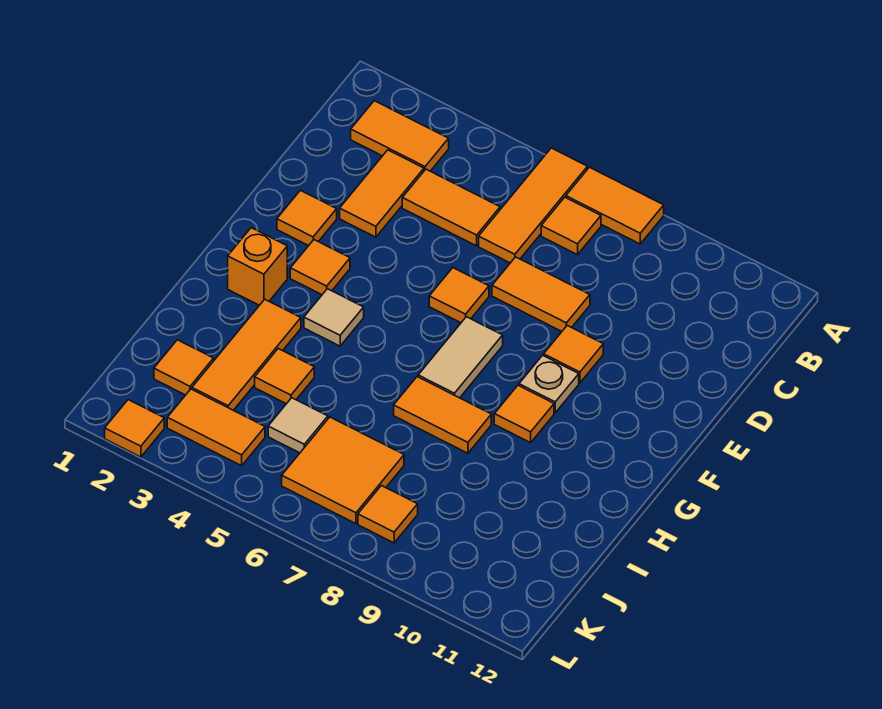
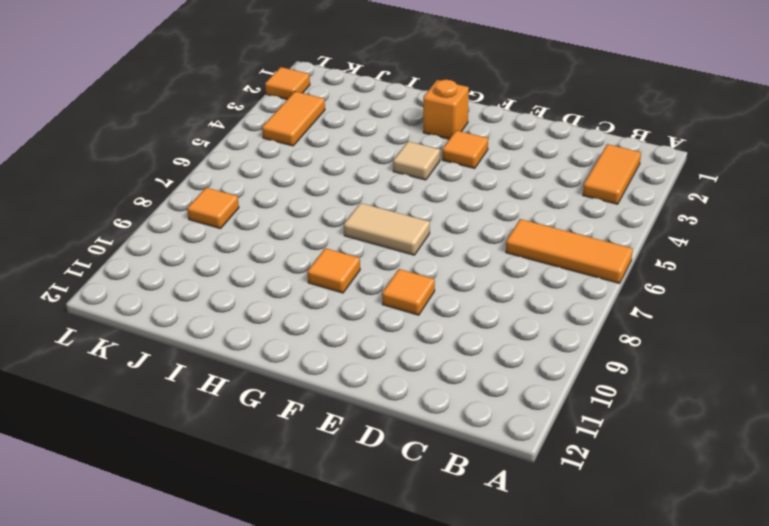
none -> orange tile A7:A8 level 1
none -> orange tile B7 level 1
none -> orange tile C3:D3 level 1

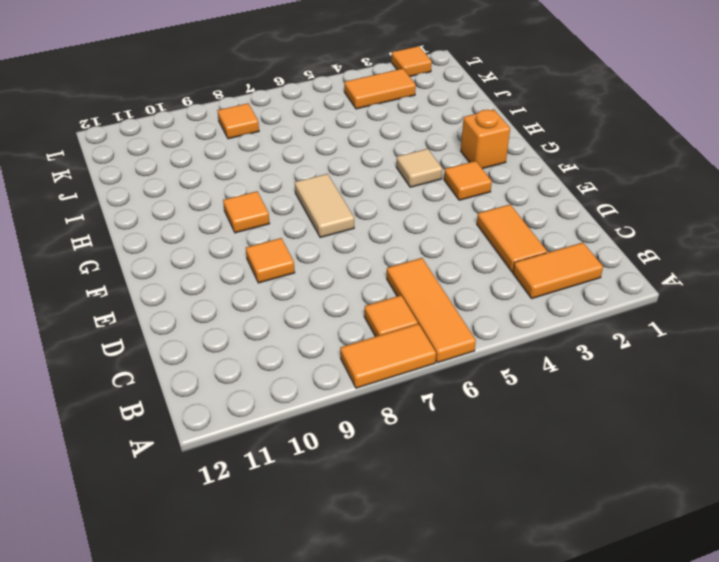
none -> orange tile C4:C5 level 1
none -> orange tile D7:D8 level 1
none -> orange tile E2 level 1

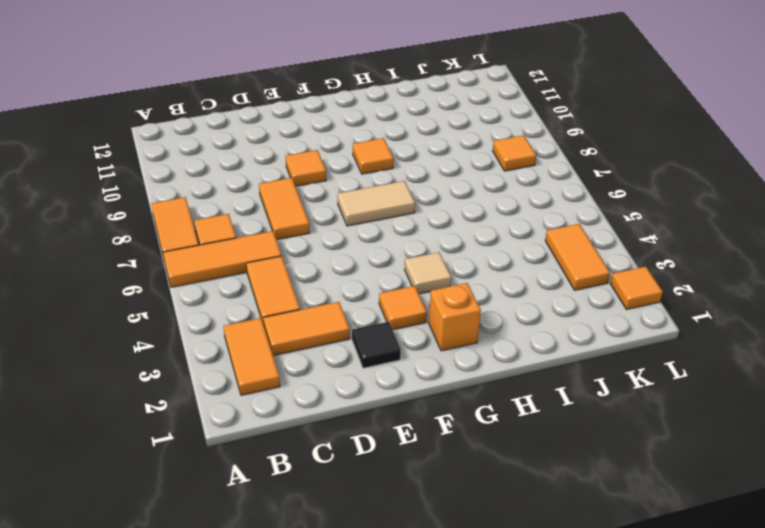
black tile E2 level 1 -> orange tile E2 level 1
none -> orange tile E6 level 1
none -> tan plate F9 level 1
none -> orange tile H3:J3 level 1

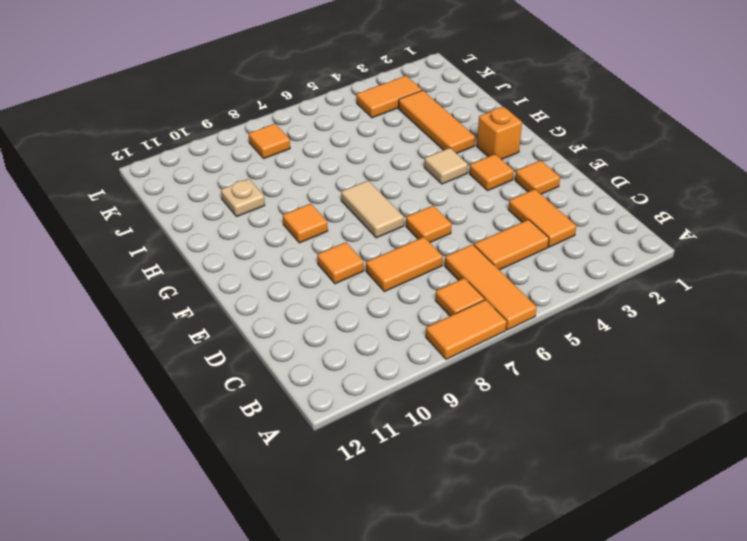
tan plate I10 level 1 -> tan plate F9 level 1
none -> orange tile B2:B3 level 1
none -> orange tile H7:H8 level 1
none -> orange tile I4 level 1

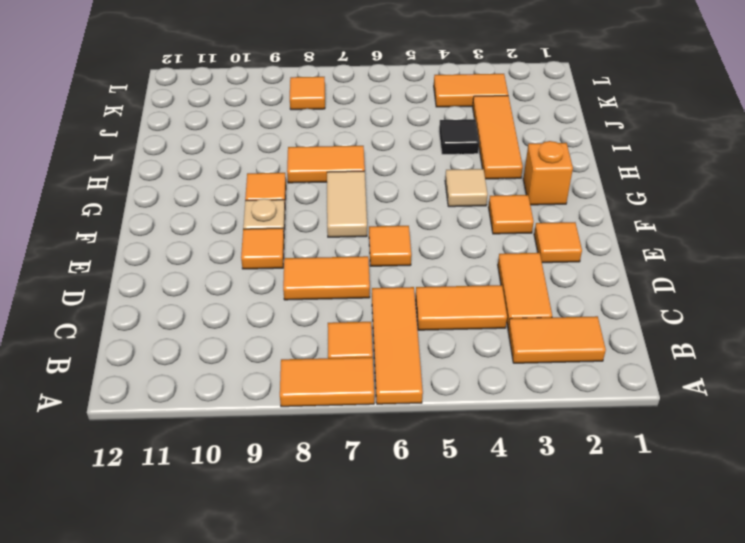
black tile I4 level 1 -> orange tile I4 level 1
none -> orange tile J2 level 1
none -> tan tile J5 level 1
none -> orange tile J6:K7 level 1

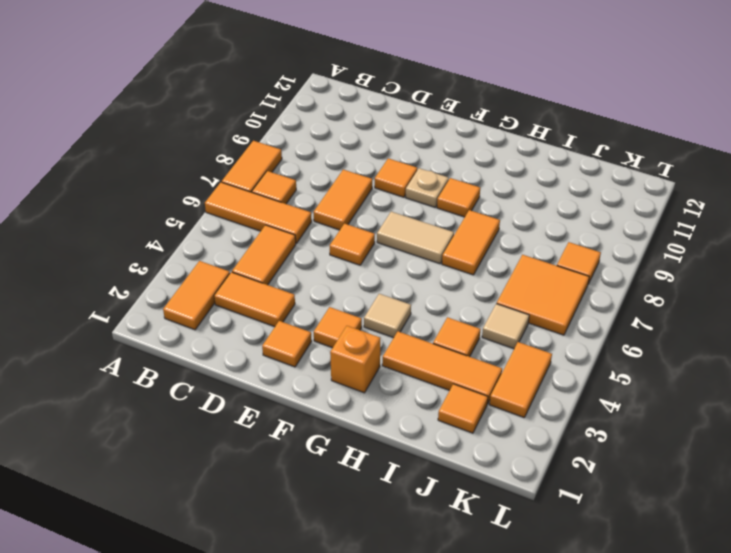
none -> orange tile L2 level 1

